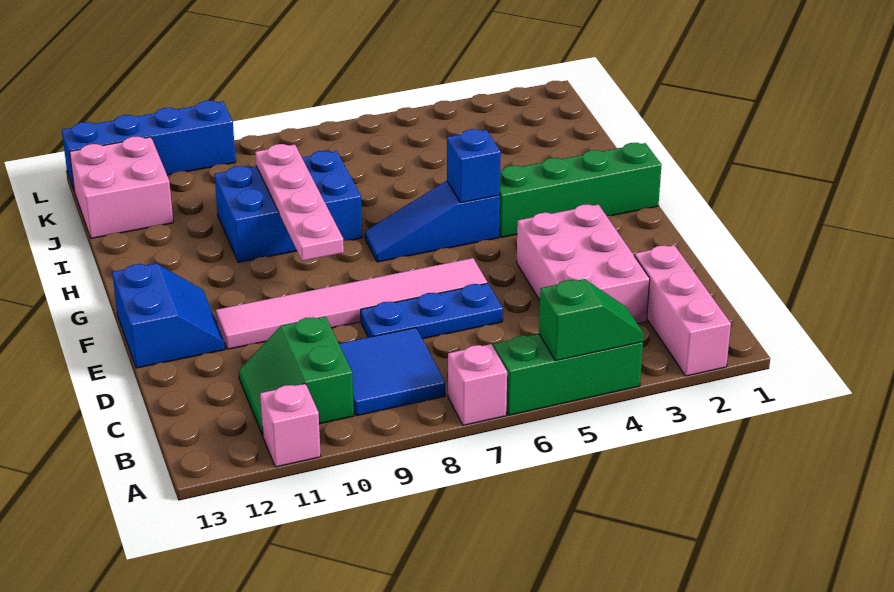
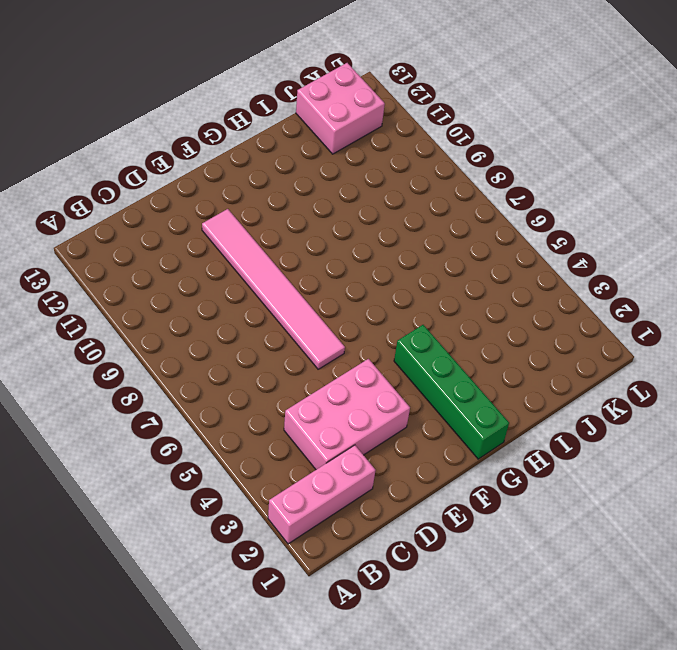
none -> green brick A4:A6 level 1
none -> pink brick A7 level 1
none -> pink brick A11 level 1

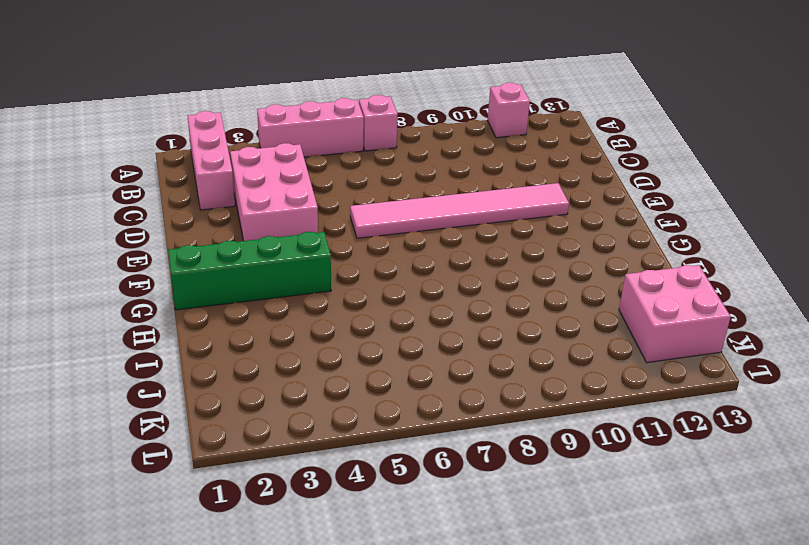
pink brick A4:A6 level 1 -> green brick A4:A6 level 1
none -> blue tile B8:C9 level 1
none -> green slope B10:C11 level 1 top 10
none -> blue plate D6:D8 level 1

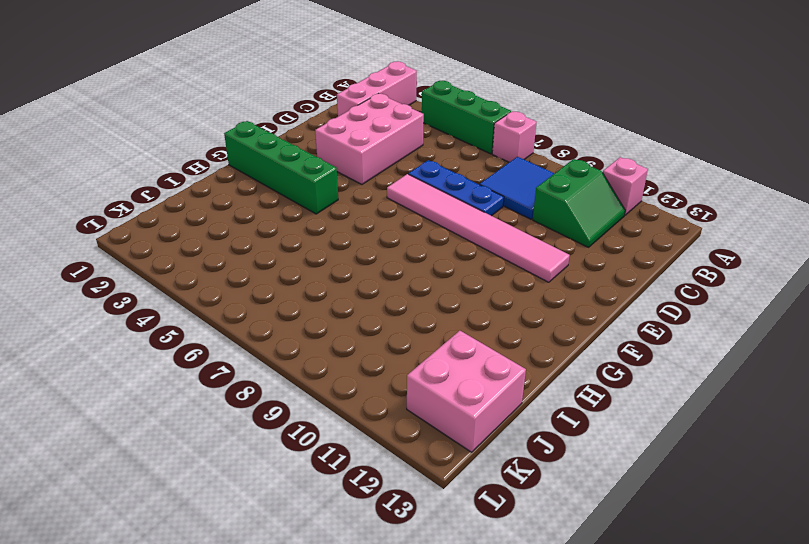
none -> blue slope E12:F13 level 1 top 13
none -> blue slope G5:G7 level 1 top 5
none -> blue brick H8:I10 level 1

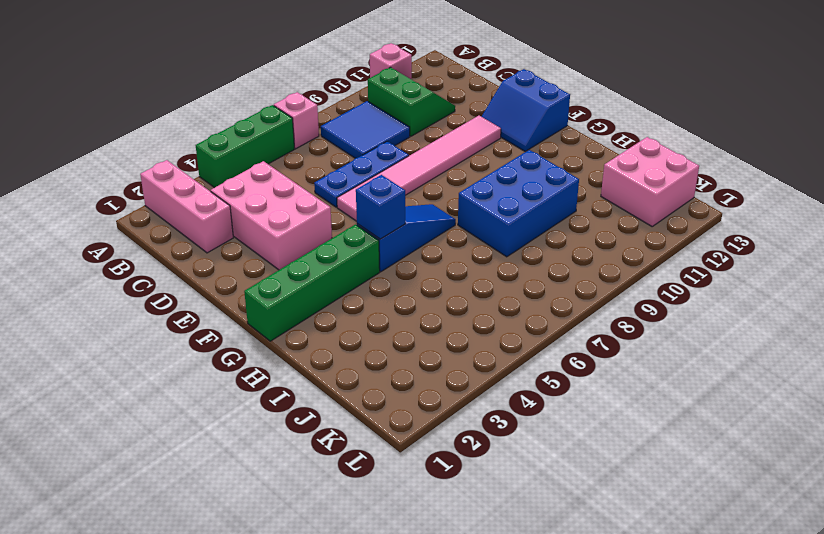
none -> blue brick L10:L13 level 1
none -> green slope A4:A5 level 2 top 5
none -> pink plate F9:I9 level 2

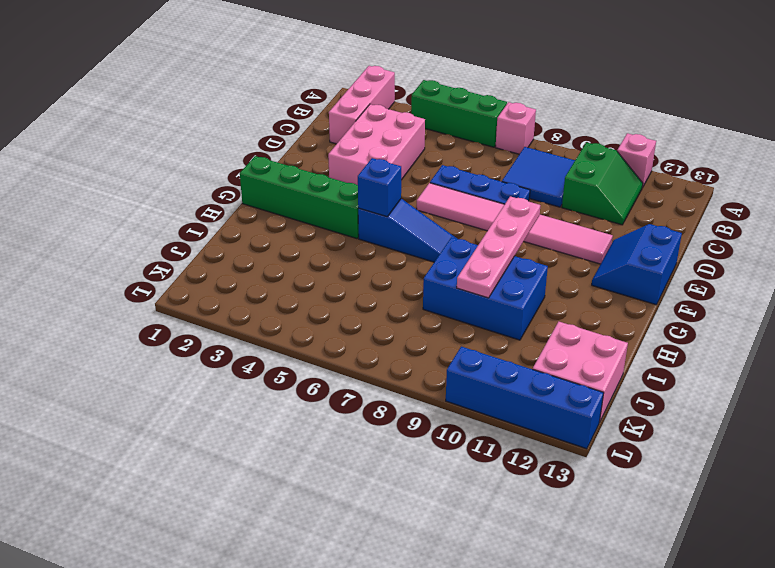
none -> green slope A4:A5 level 2 top 5

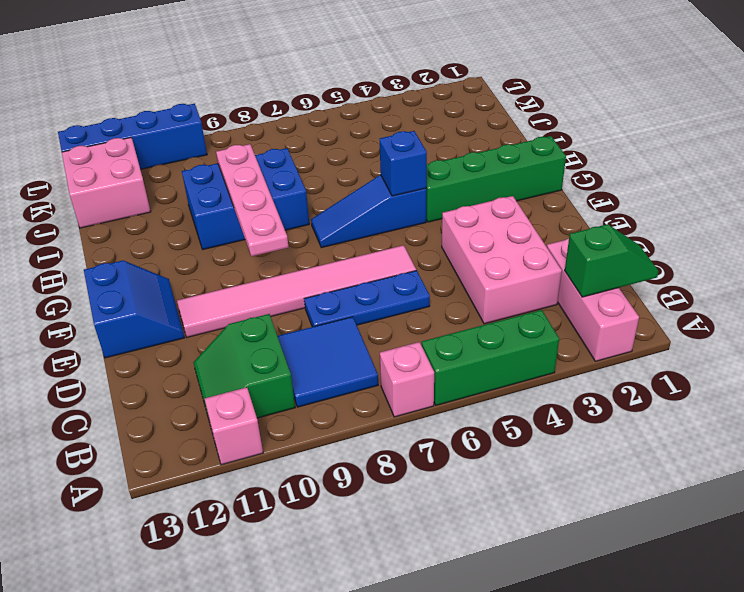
green slope B1:B2 level 2 top 2 -> green slope A4:A5 level 2 top 5

